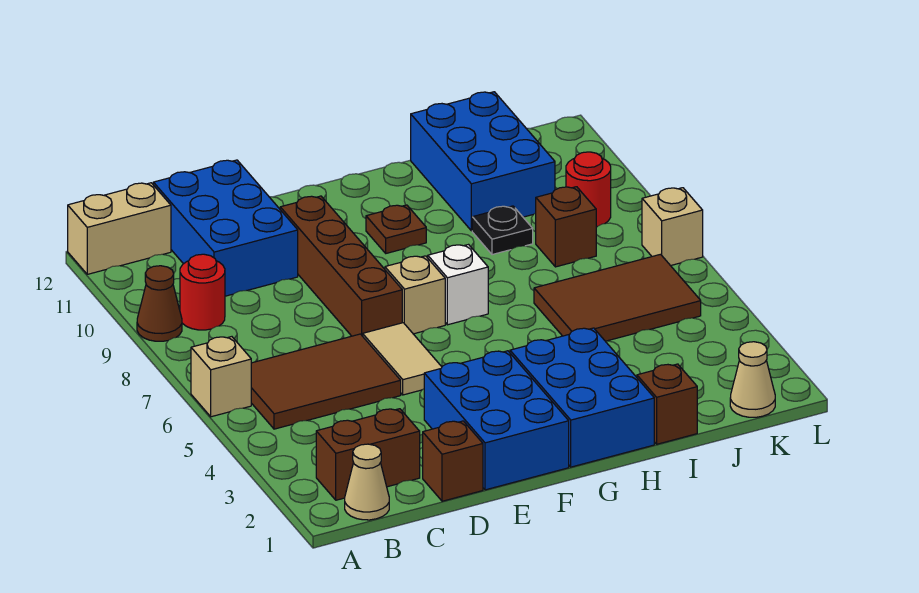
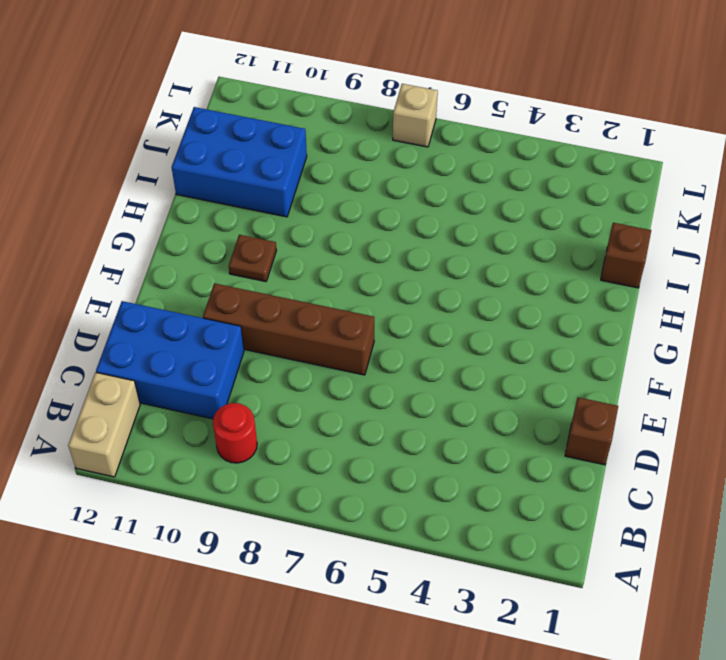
none -> tan brick A6 level 1
none -> brown cone A9 level 1
none -> tan cone B1 level 1

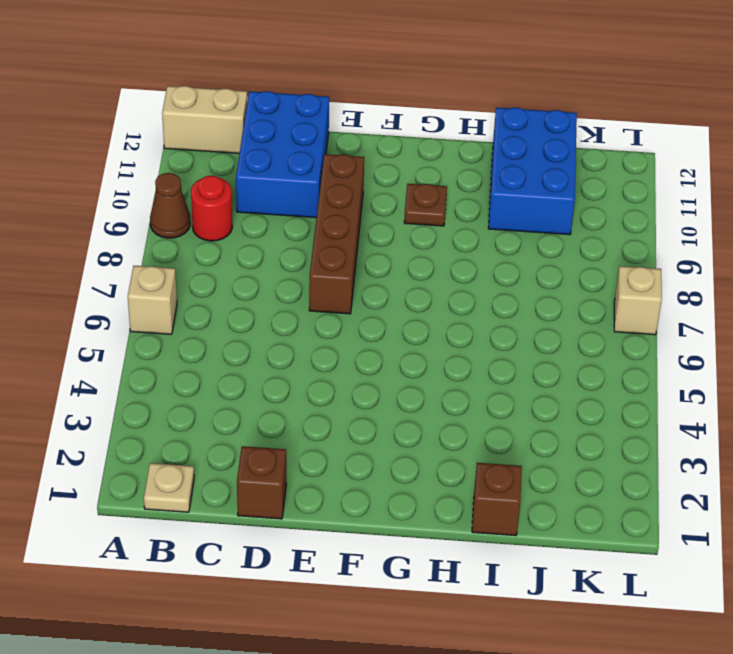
tan plate B1 level 1 -> tan cone B1 level 1
none -> brown brick B2:C2 level 1
none -> brown tile B5:D6 level 1
none -> blue brick E1:F3 level 1

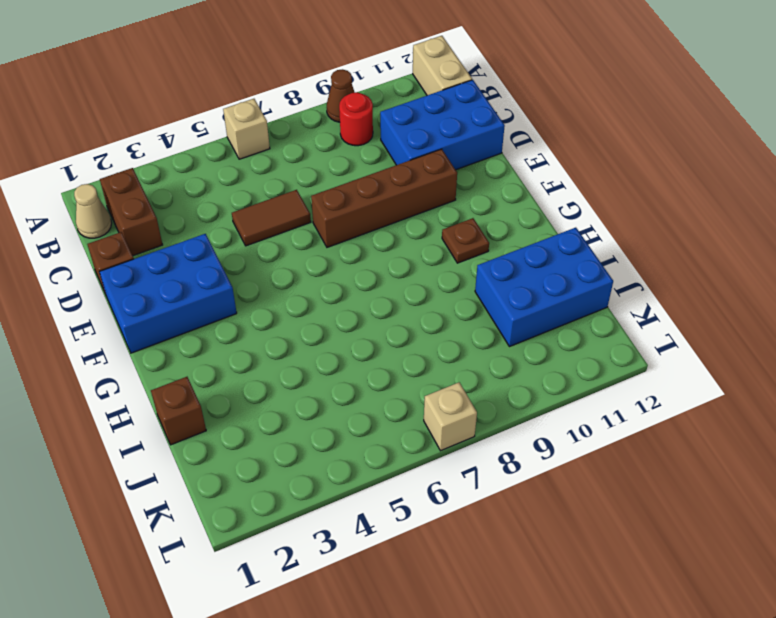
brown tile D5:D6 level 1 -> brown tile B5:D6 level 1
none -> tan tile E5:E6 level 1
none -> tan brick F7 level 1
none -> blue brick G1:H3 level 1

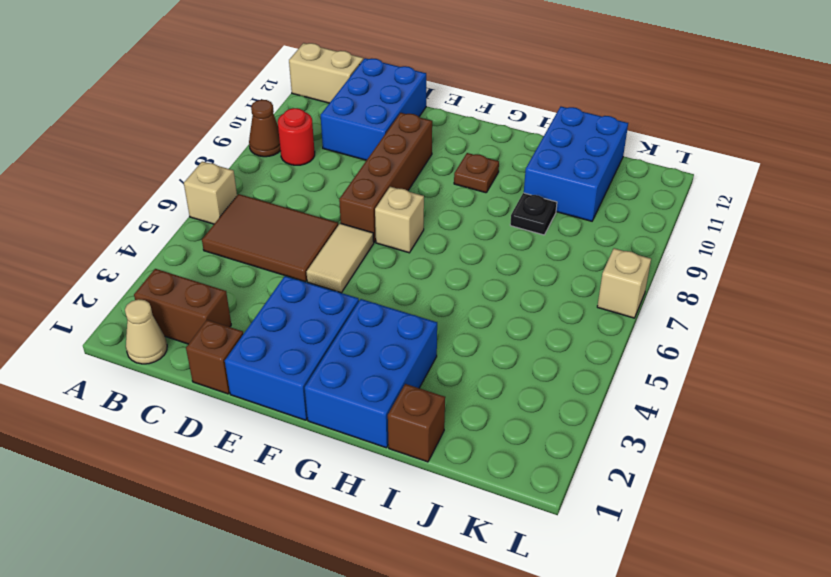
none -> white brick G7 level 1
none -> brown tile I5:K6 level 1
none -> brown brick J8 level 1

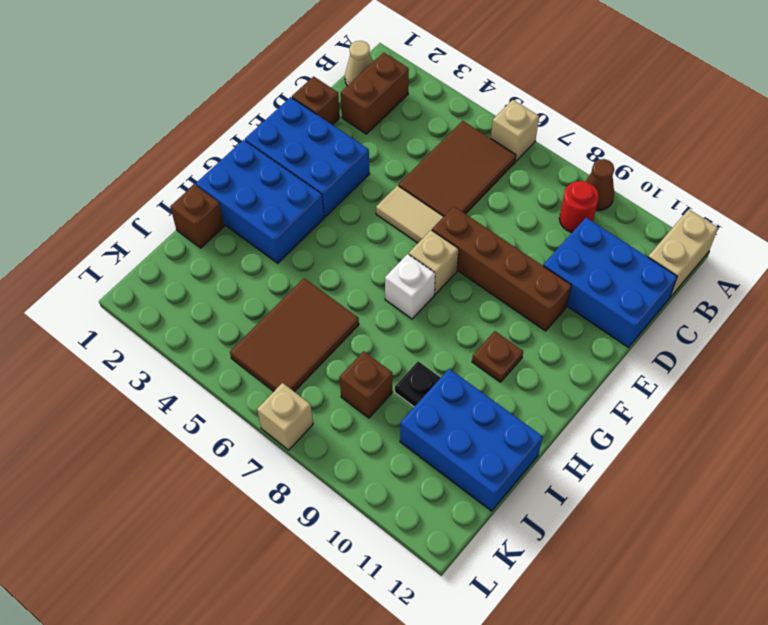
none -> tan cone K1 level 1
none -> red round brick K9 level 1

